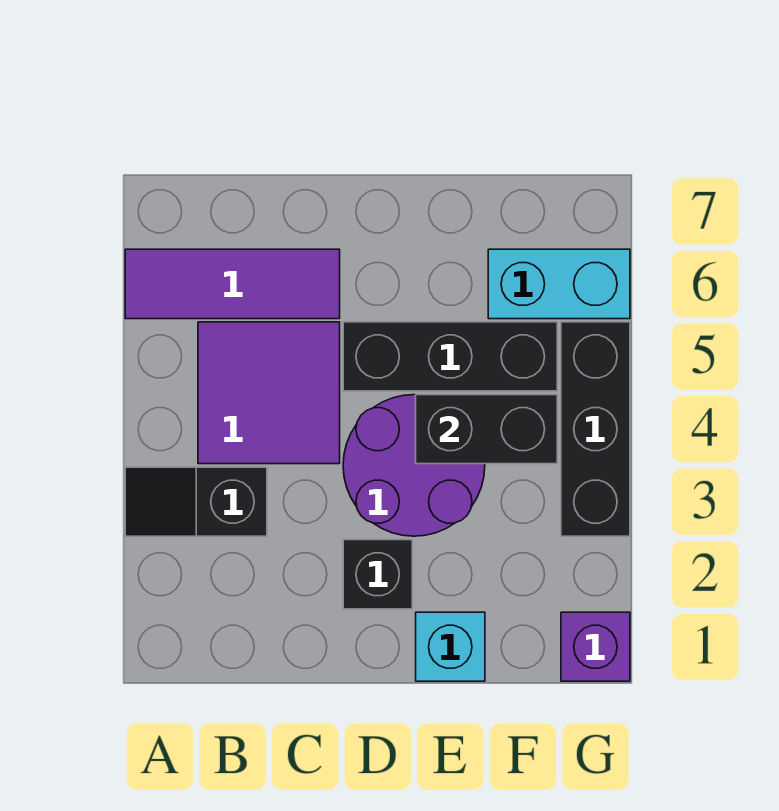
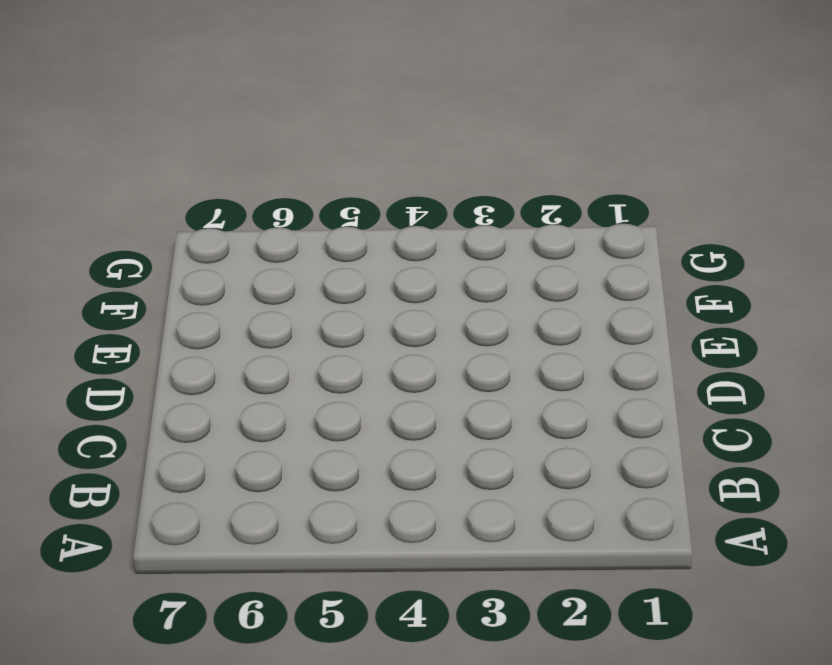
none -> black slope A3:B3 level 1 top B
none -> purple tile A6:C6 level 1

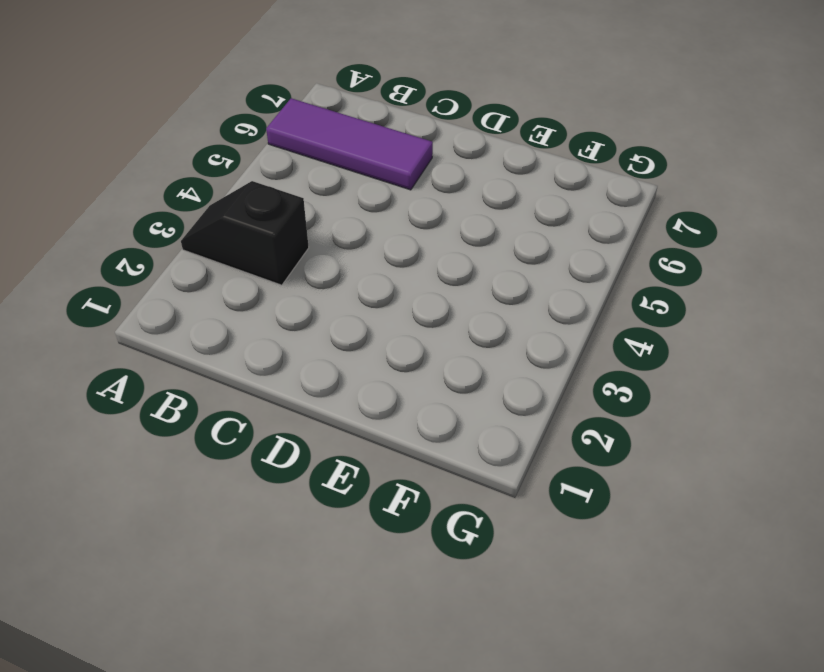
none -> purple tile B4:C5 level 1
none -> black brick D2 level 1

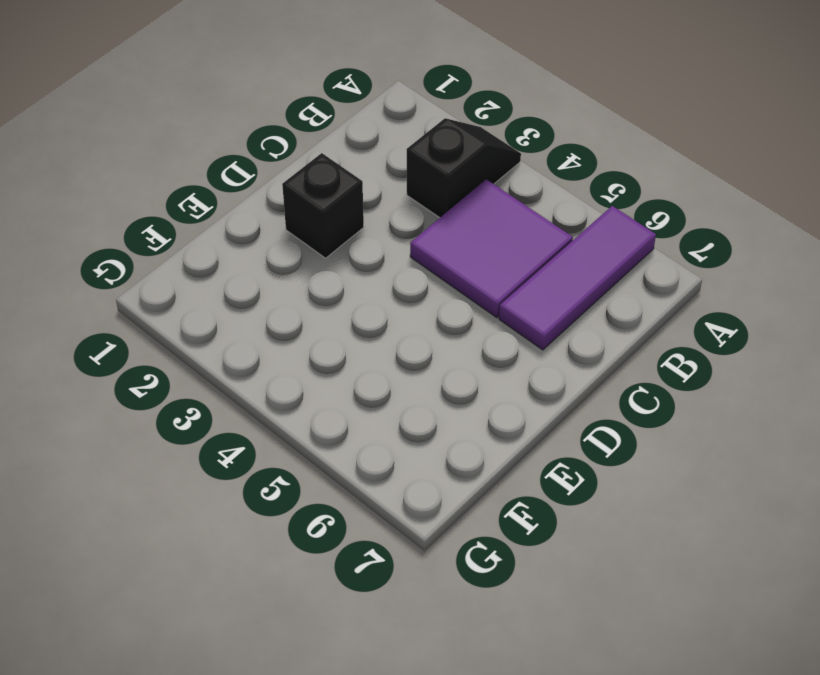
none -> purple round brick D3:E4 level 1
none -> black brick D5:F5 level 1

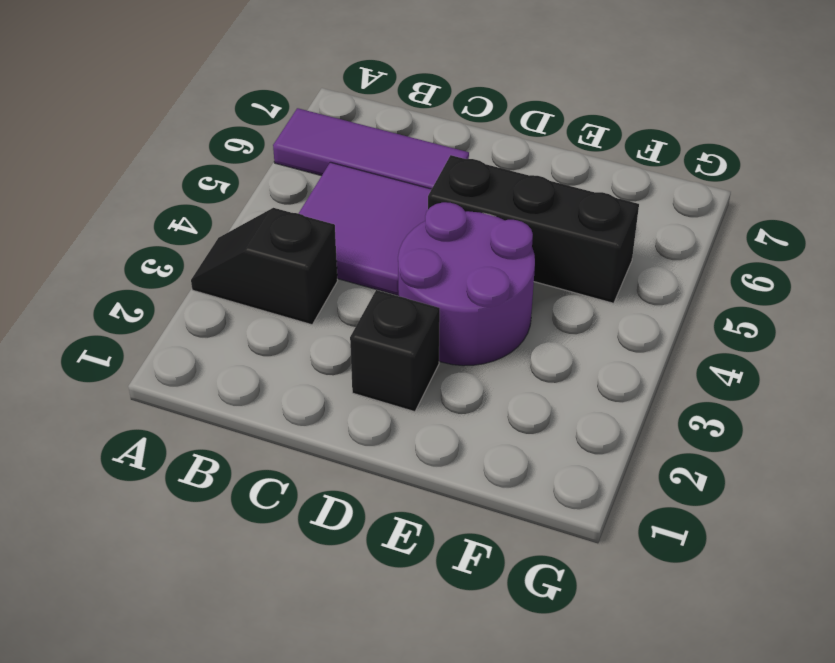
none -> cyan brick E1 level 1
none -> cyan brick F6:G6 level 1

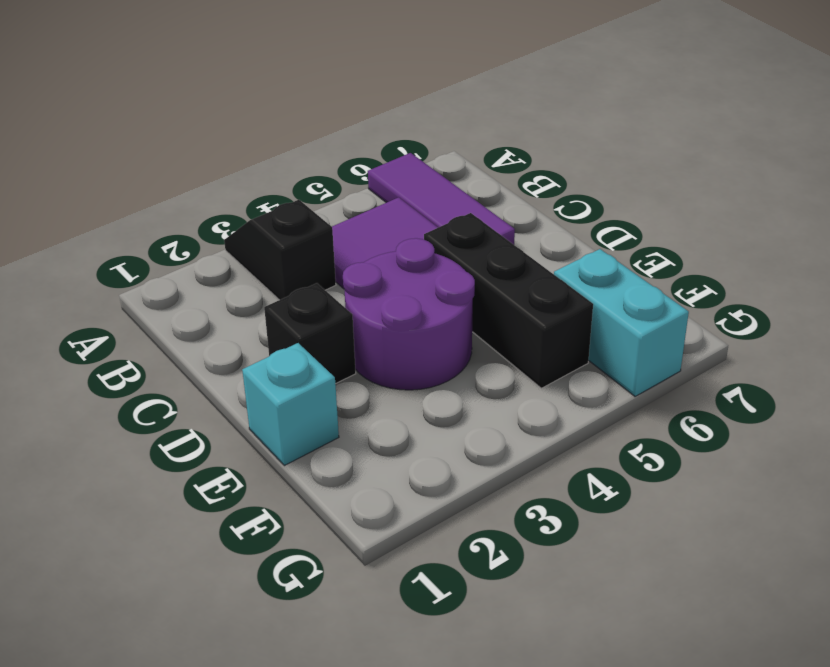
none -> purple brick G1 level 1
none -> black brick G3:G5 level 1

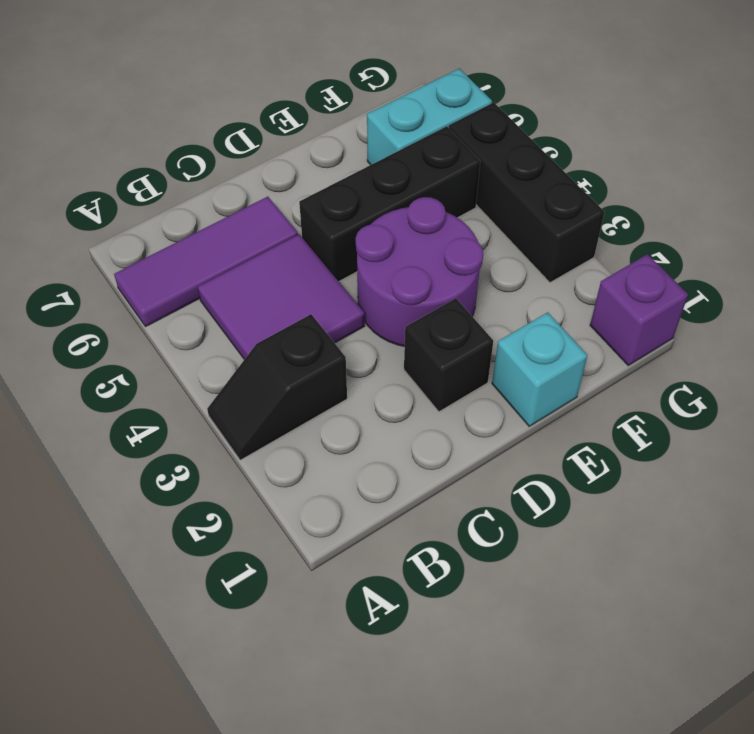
none -> black brick E4:F4 level 2

